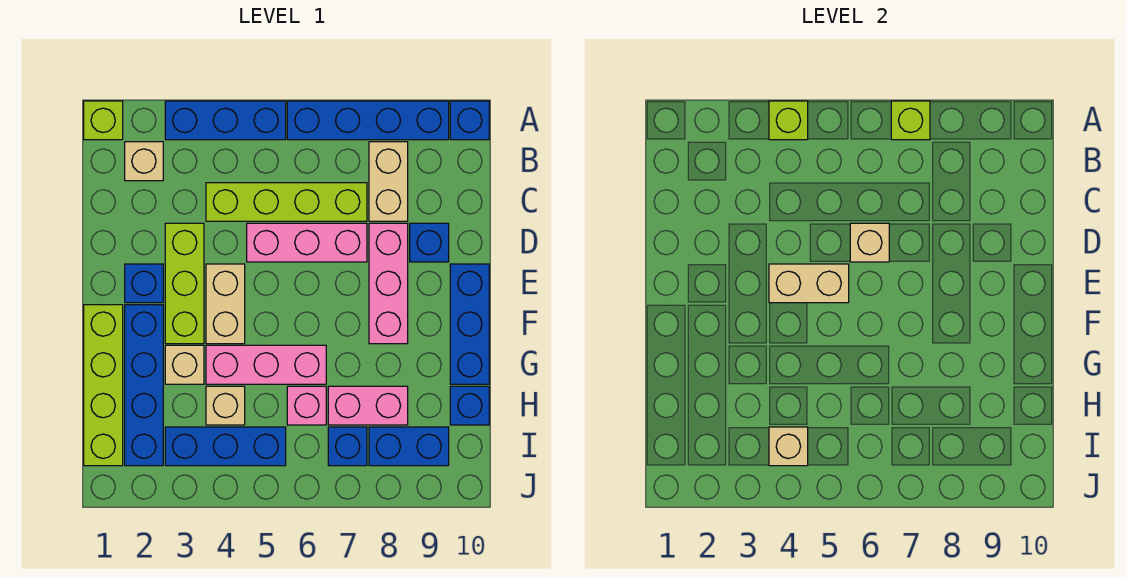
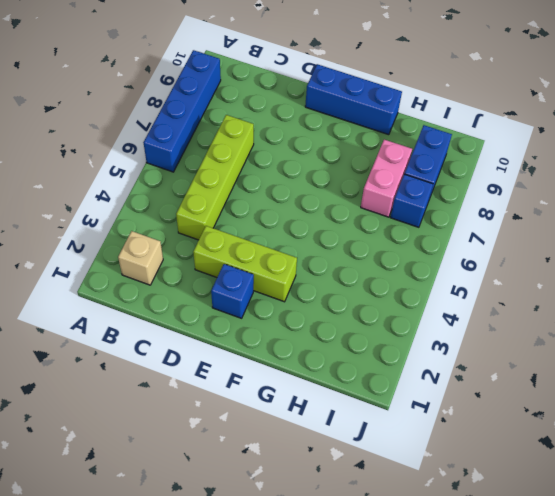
none -> lime brick A1 level 1
none -> blue brick A3:A5 level 1
none -> blue brick A10 level 1
none -> tan brick B8:C8 level 1

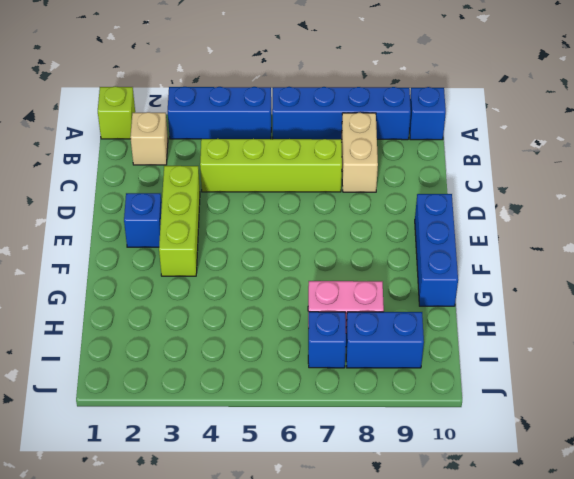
none -> pink brick D5:D7 level 1
none -> pink brick D8:F8 level 1
none -> blue brick D9 level 1
none -> tan brick E4:F4 level 1

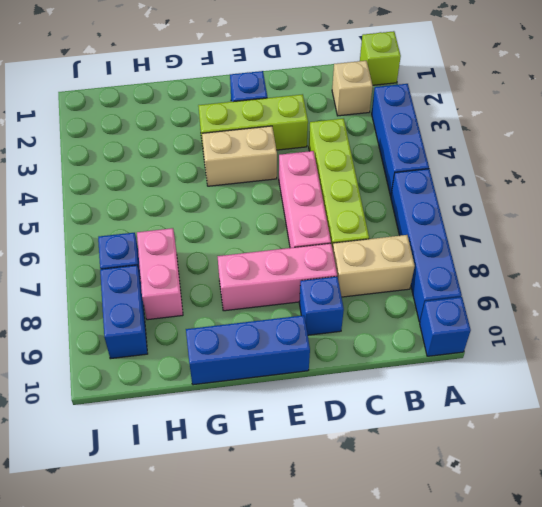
none -> lime brick F1:I1 level 1
none -> blue brick F2:I2 level 1
none -> tan brick G3 level 1
none -> pink brick G4:G6 level 1

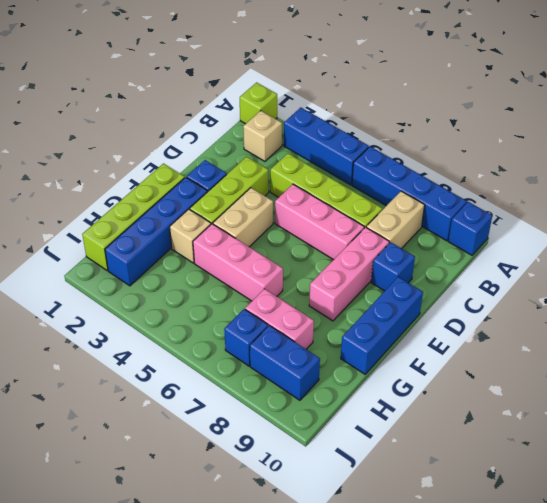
none -> tan brick H4 level 1
none -> pink brick H6 level 1
none -> blue brick H10 level 1
none -> blue brick I3:I5 level 1

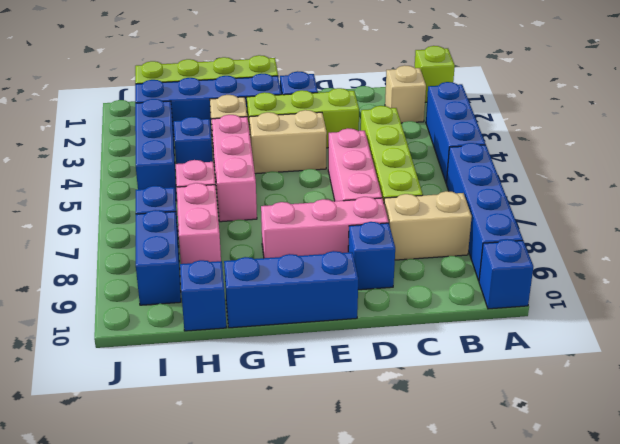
blue brick H4 level 1 -> tan brick H4 level 1
none -> lime brick A4 level 2
none -> lime brick A7 level 2
none -> tan brick D6 level 2
none -> tan brick E4:E5 level 2

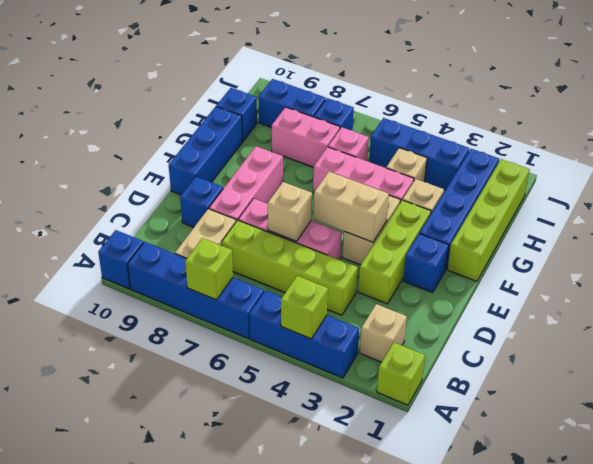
none -> tan brick I4 level 2

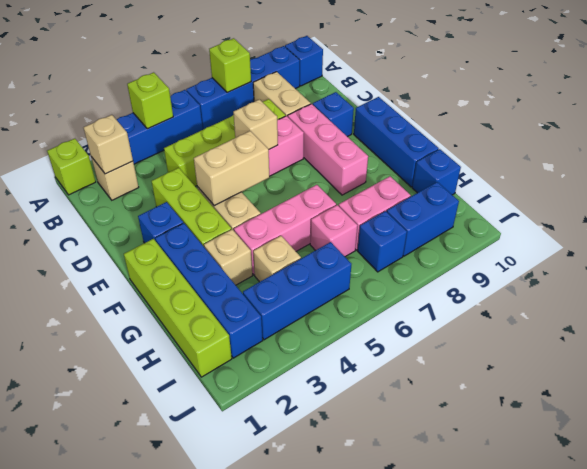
tan brick B2 level 2 -> tan brick I4 level 2

